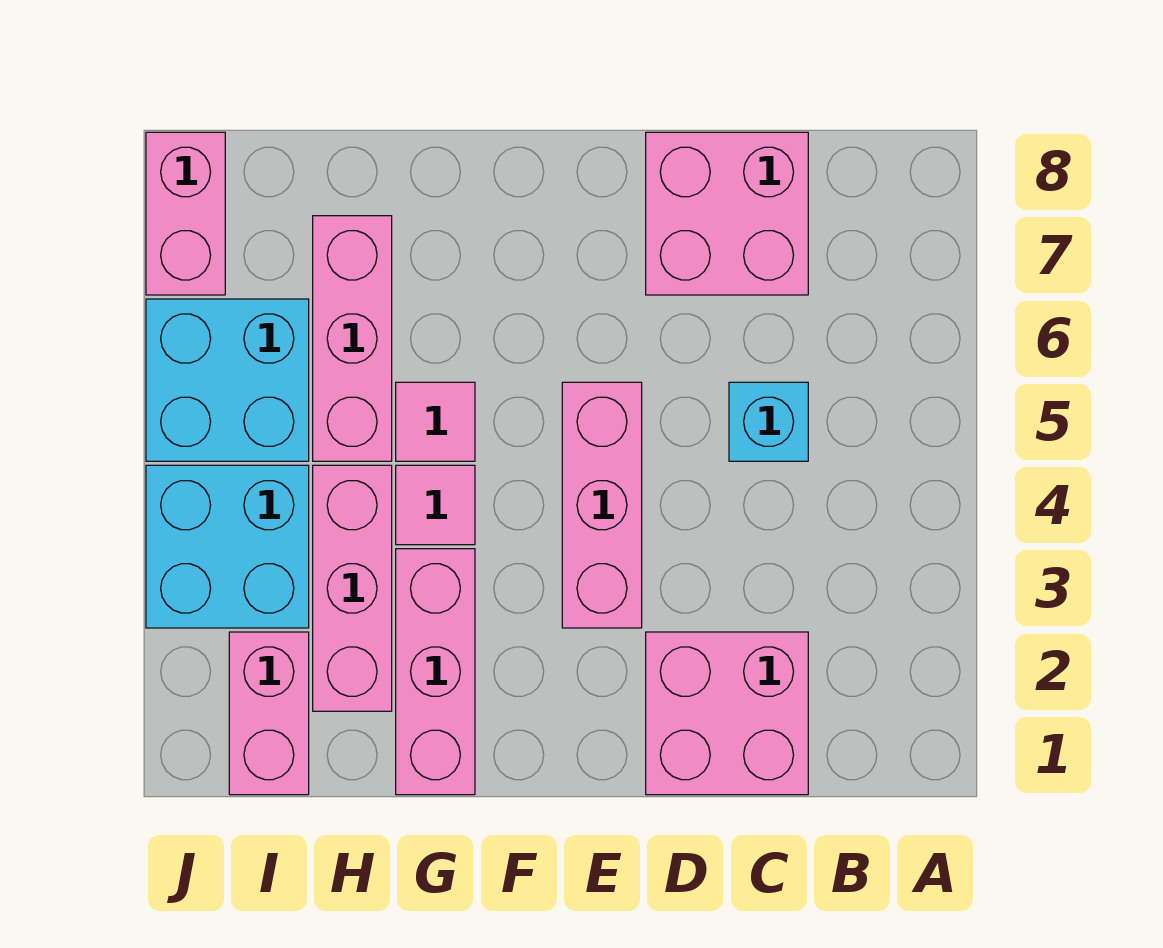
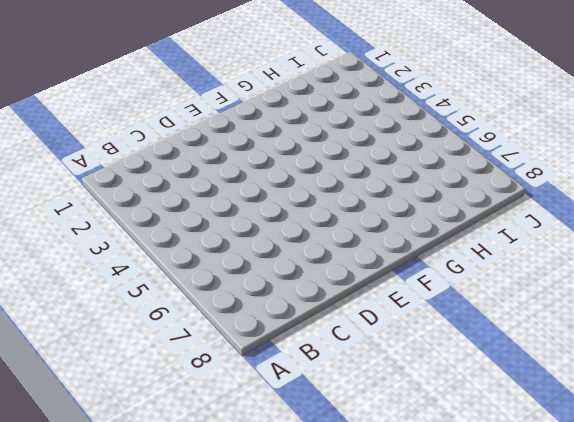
none -> pink brick C1:D2 level 1
none -> cyan brick C5 level 1
none -> pink brick C7:D8 level 1

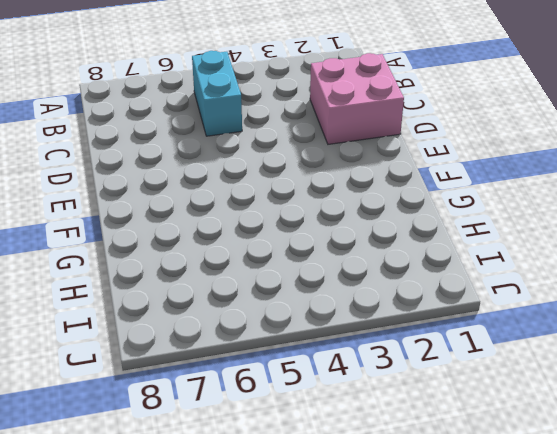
cyan brick B5:C5 level 1 -> cyan brick C5 level 1
none -> pink brick C7:D8 level 1
none -> pink brick E3:E5 level 1
none -> pink brick G1:G3 level 1

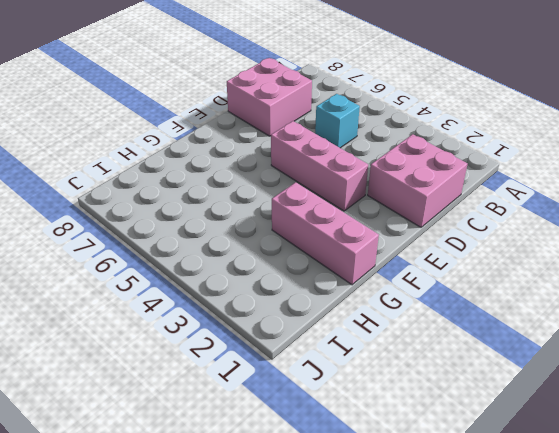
none -> pink tile G4 level 1
none -> pink tile G5 level 1
none -> pink brick H2:H4 level 1

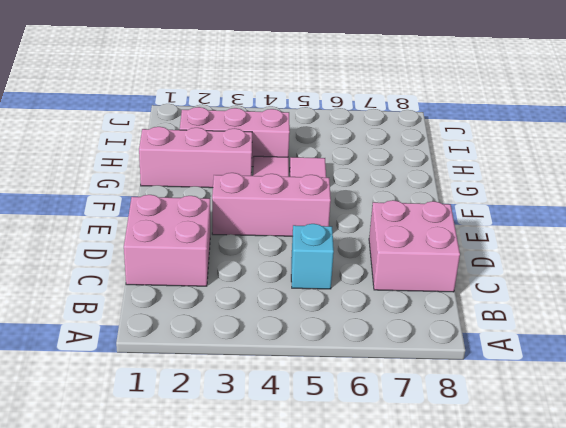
none -> pink brick H5:H7 level 1
none -> pink brick I1:I2 level 1
none -> cyan brick I3:J4 level 1

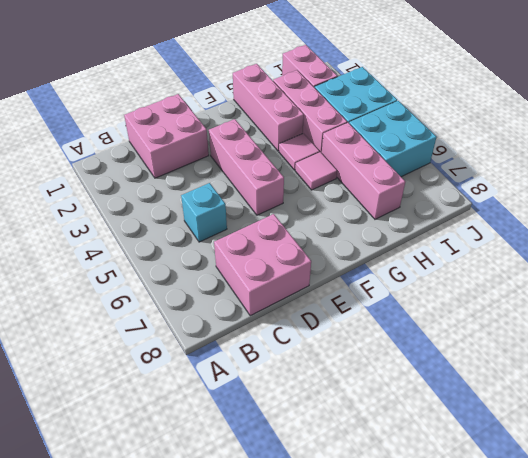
none -> pink brick J7:J8 level 1

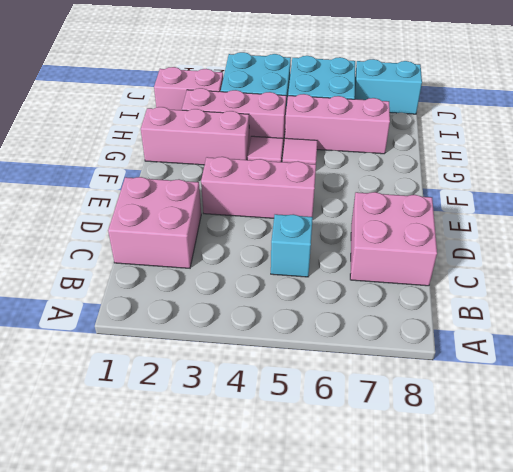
cyan brick J7:J8 level 1 -> pink brick J7:J8 level 1

